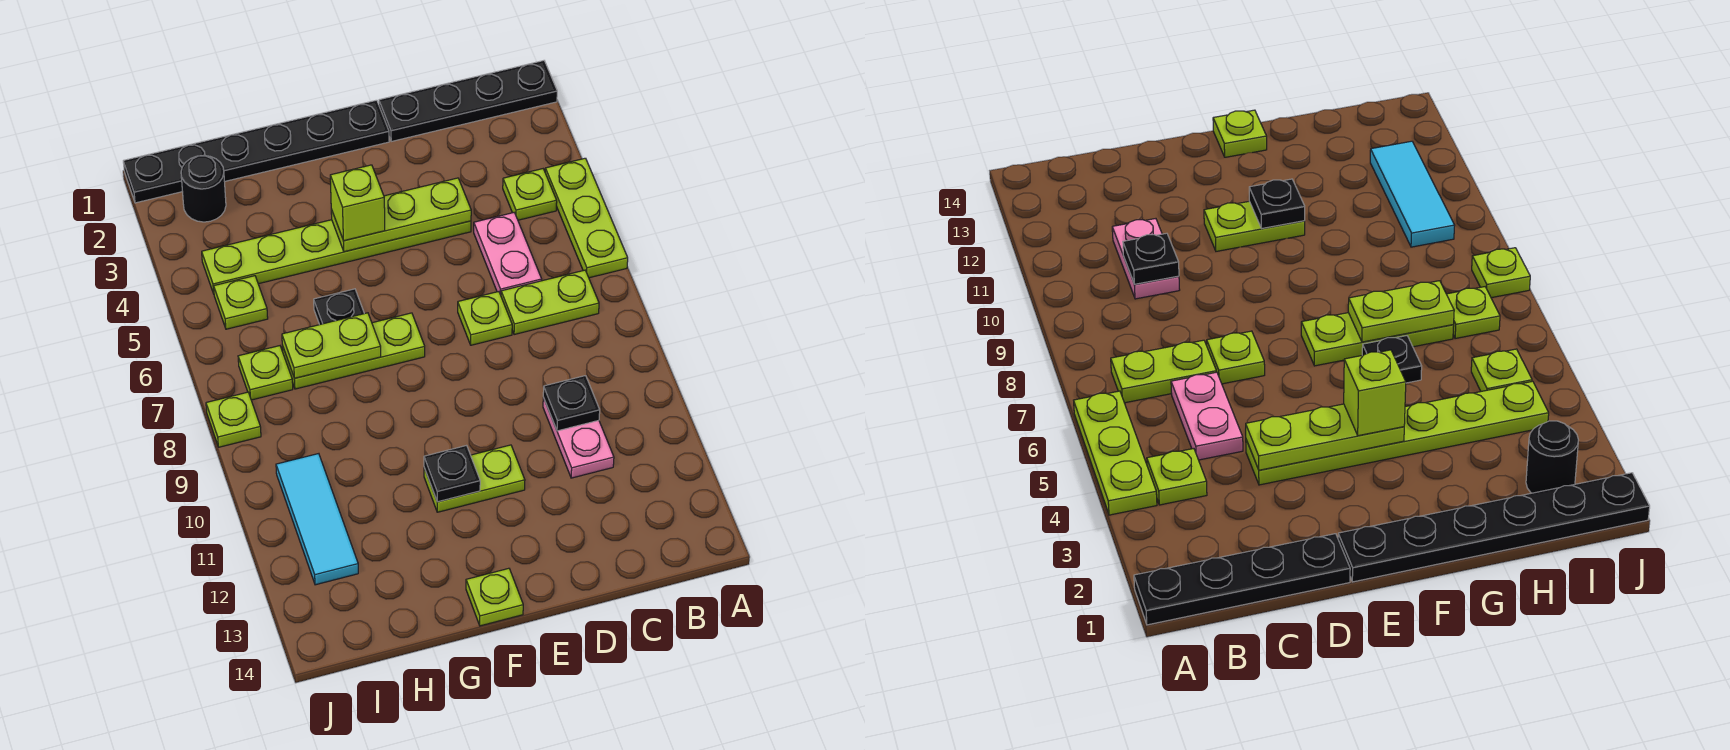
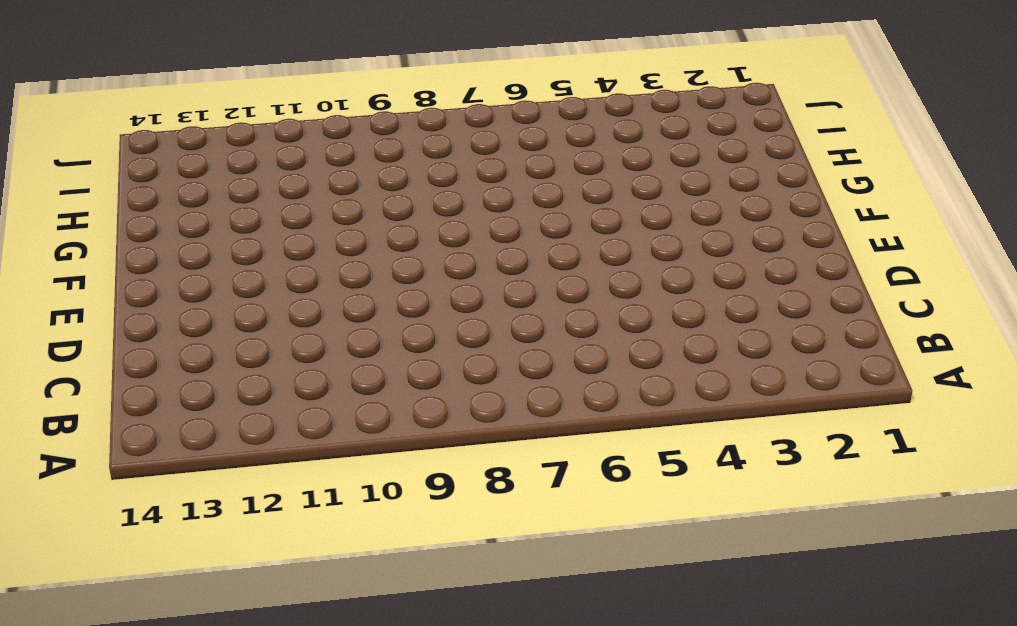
none -> black plate A1:D1 level 1
none -> lime plate A4:A6 level 1
none -> lime plate B4 level 1

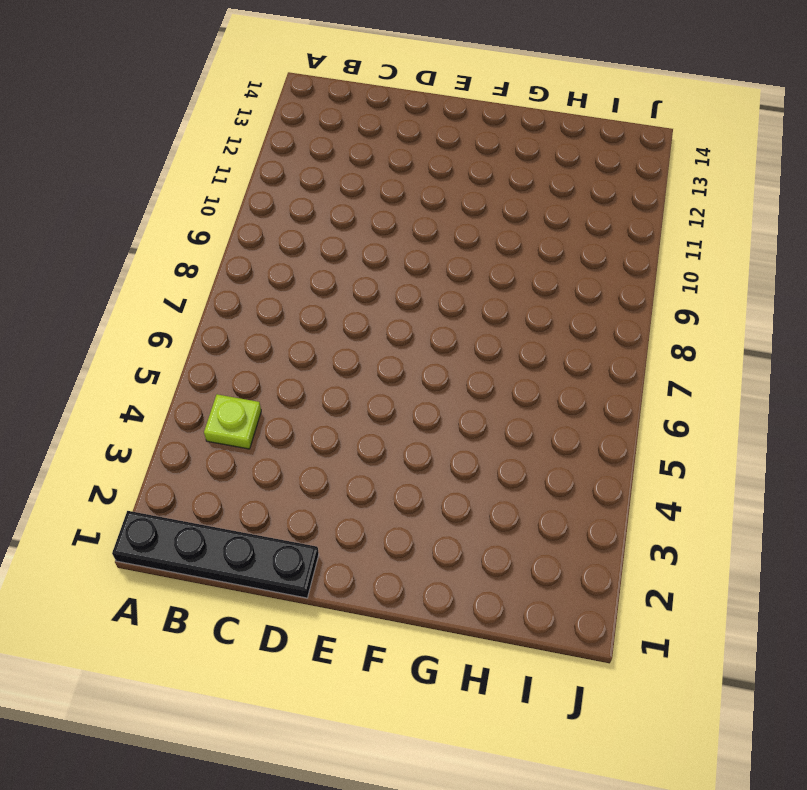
none -> lime plate A4:A6 level 1
none -> lime plate B7:C7 level 1
none -> pink plate C5:C6 level 1

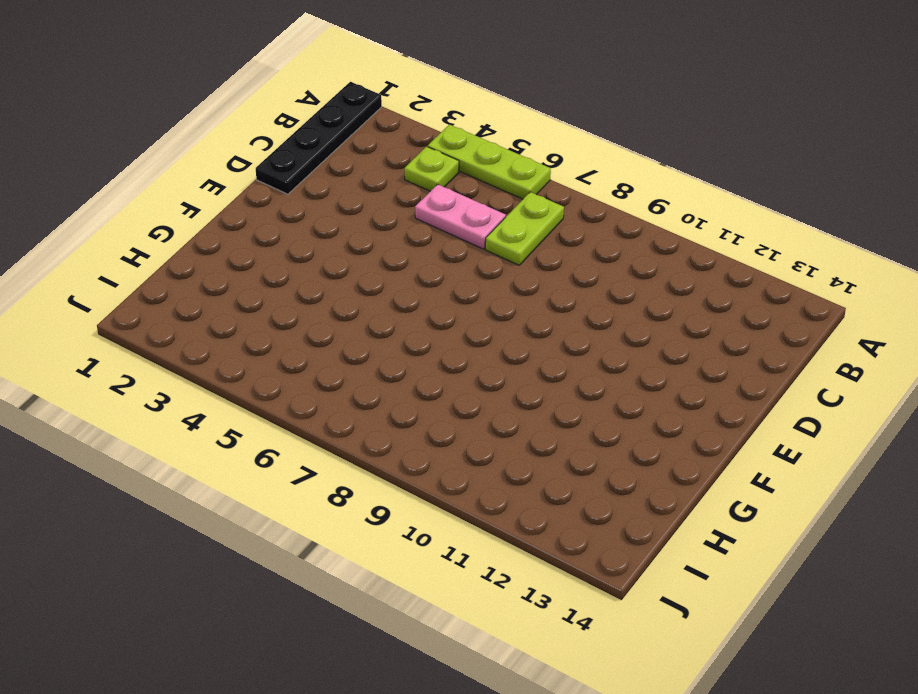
none -> pink plate C10:C11 level 1
none -> lime plate D4:I4 level 1
none -> lime plate D7 level 1

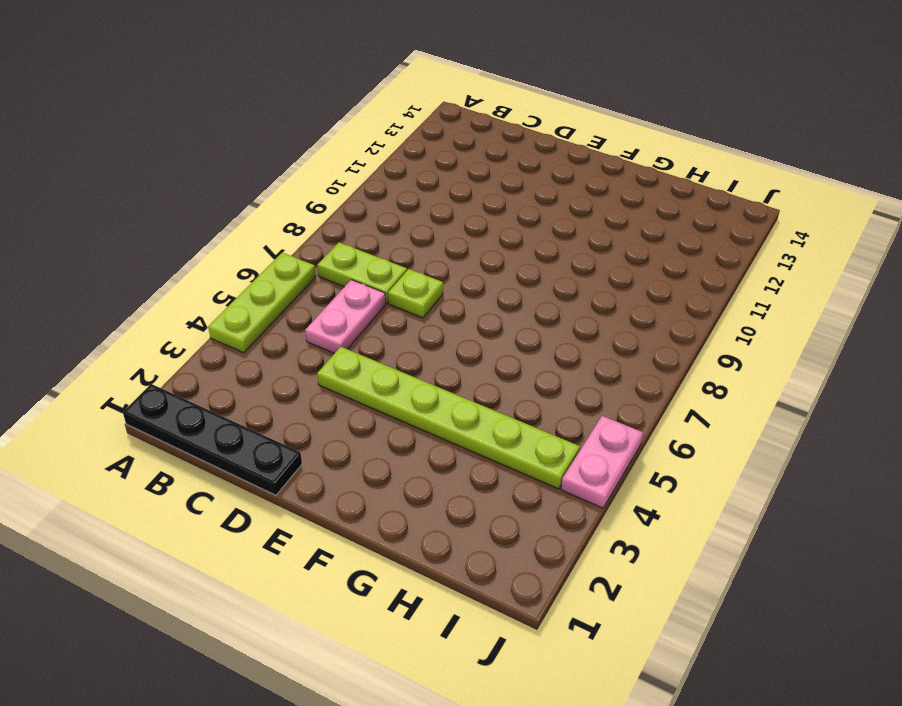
pink plate J4:J5 level 1 -> pink plate C10:C11 level 1
none -> lime plate B4 level 1
none -> black plate E1:J1 level 1
none -> lime plate E11:F11 level 1

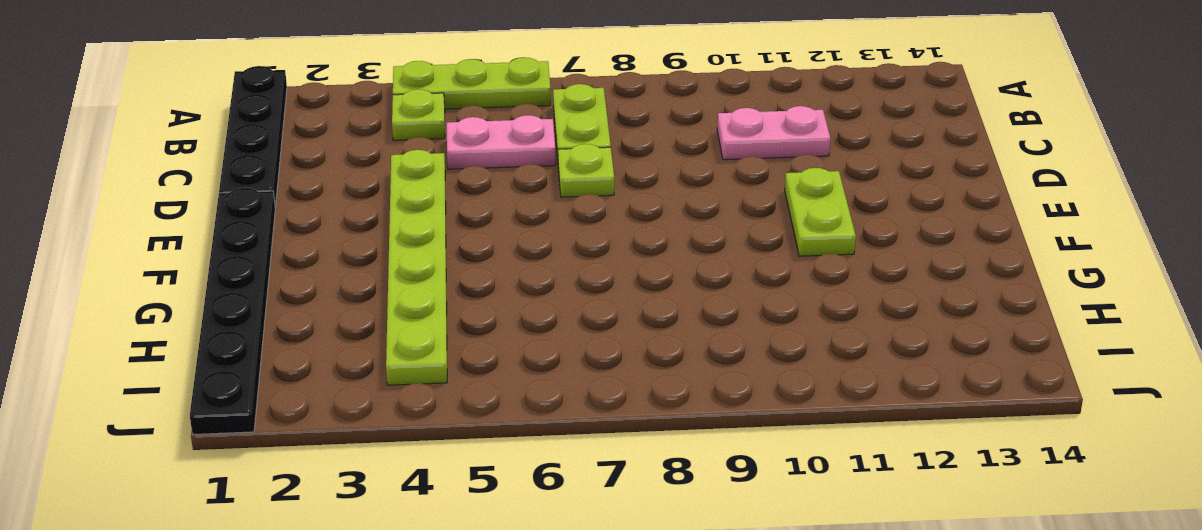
none -> lime plate F7:H7 level 1
none -> lime plate F14 level 1
none -> black plate G6 level 1

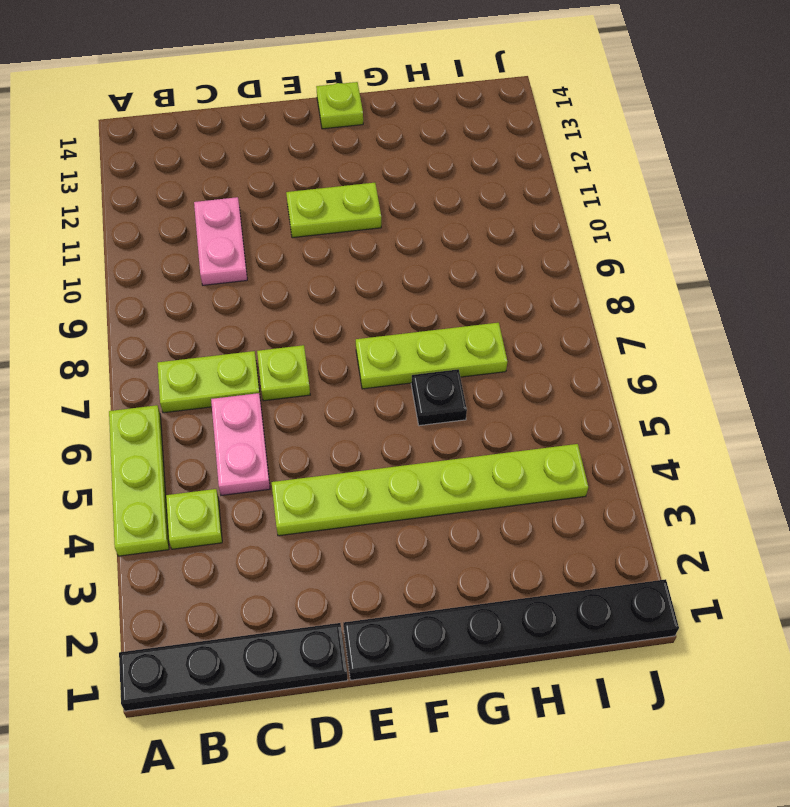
none -> black round brick I2 level 1
none -> lime plate I5 level 1
none -> lime plate I7 level 1

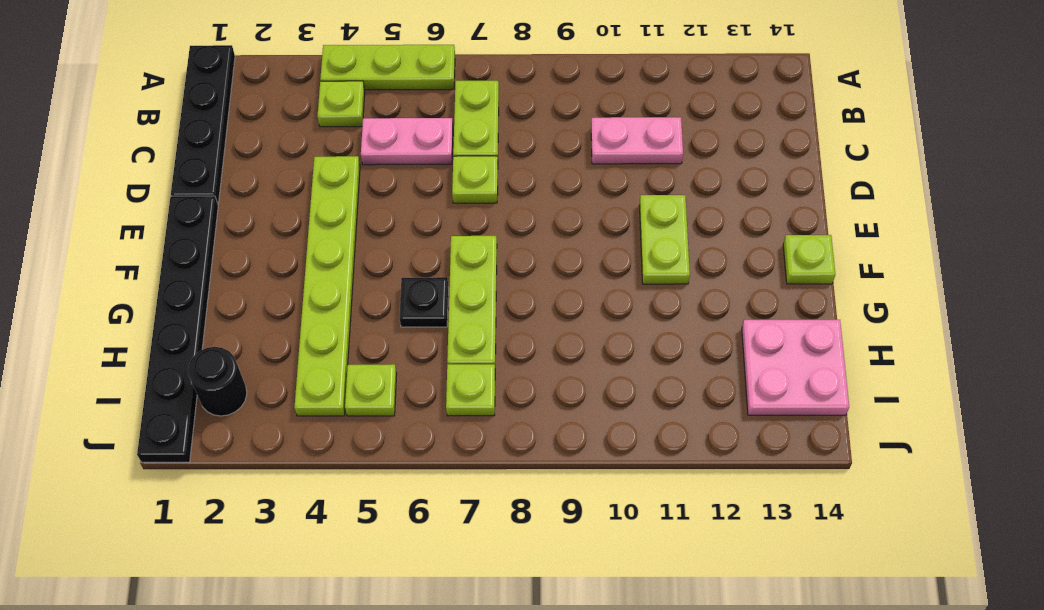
pink plate H13:I14 level 1 -> none
none -> cyan tile I10:I12 level 1
none -> lime plate J8 level 1
none -> black plate C10 level 2

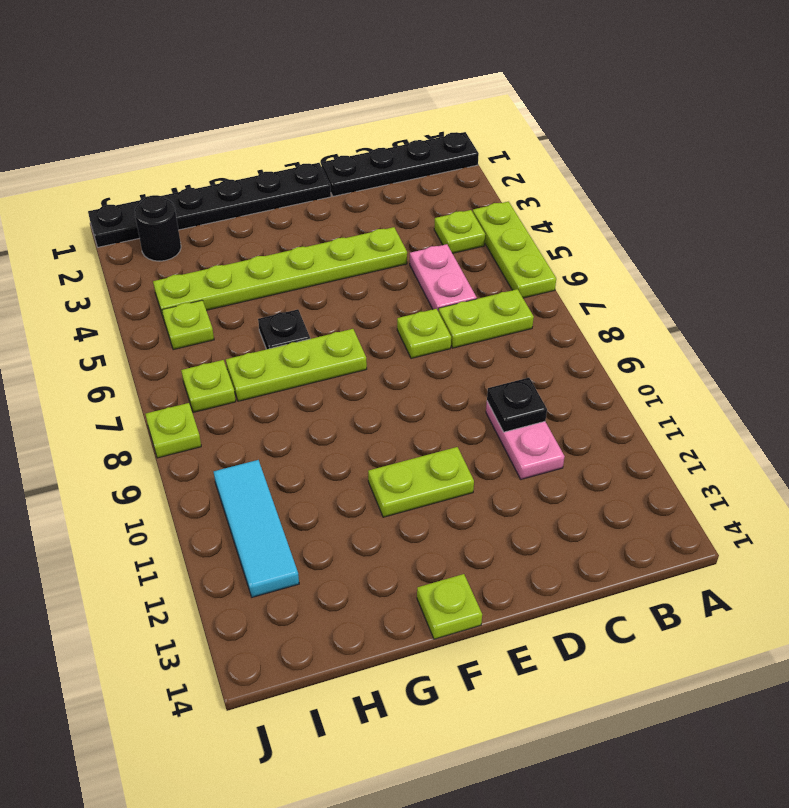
none -> lime plate D4:F4 level 2
none -> black plate F11 level 2
none -> lime plate G7:H7 level 2

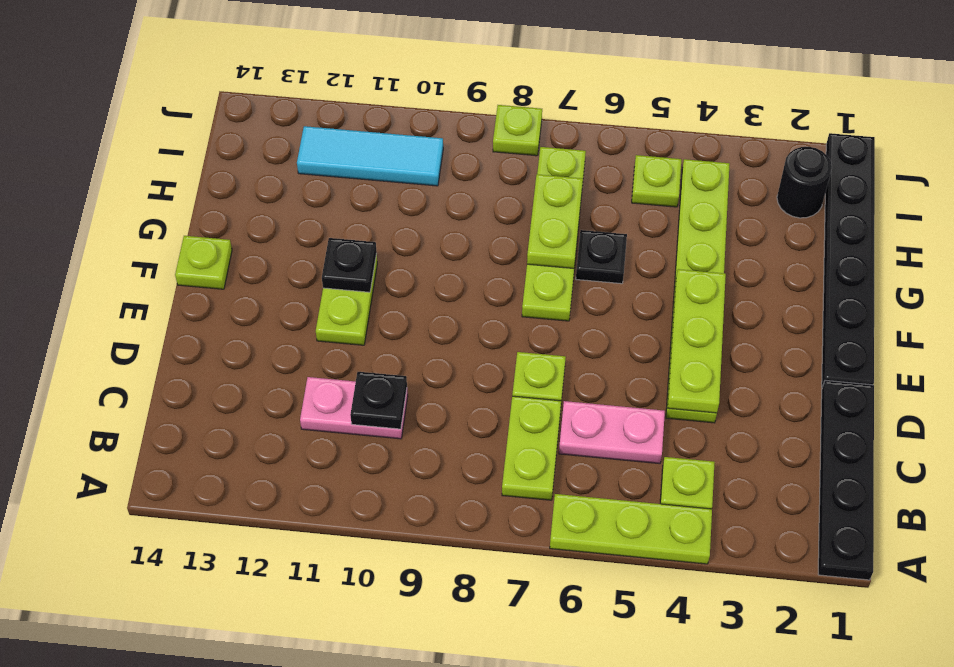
none -> lime brick F4 level 3

